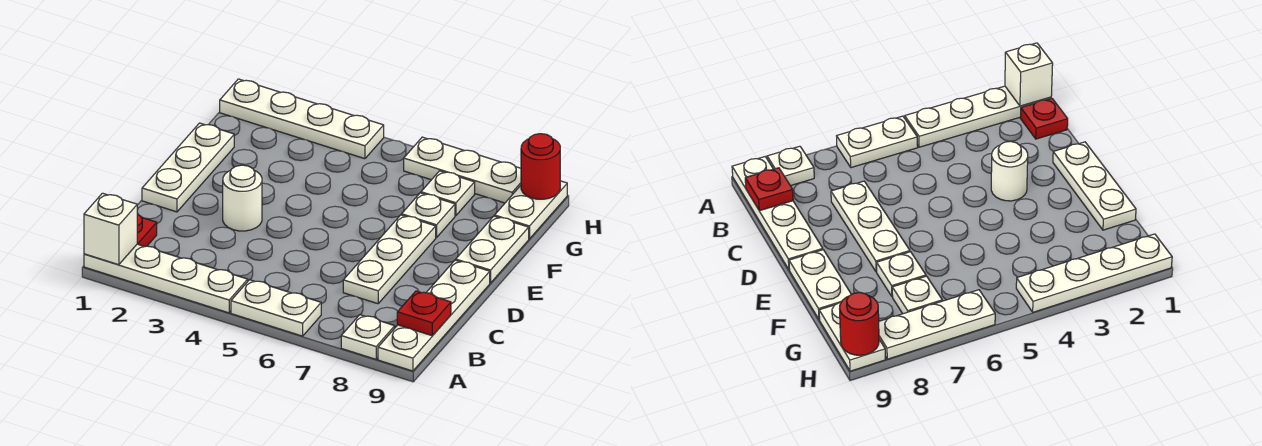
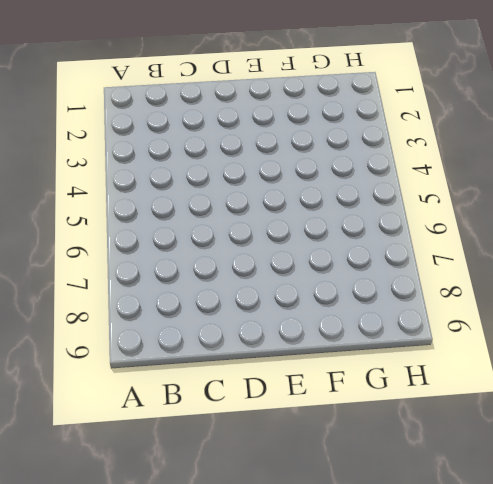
none -> white plate A1:A4 level 1
none -> white plate A5:A6 level 1
none -> white plate A8 level 1

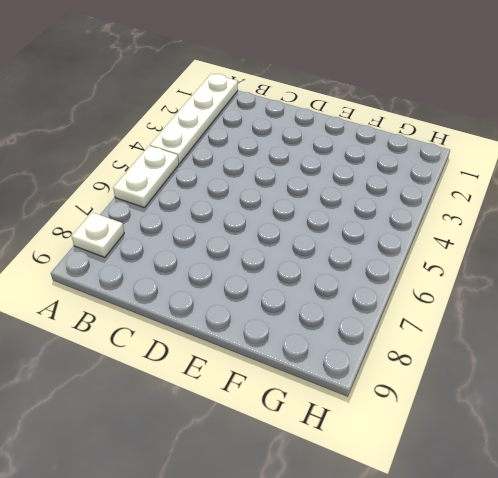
none -> white plate A9:D9 level 1
none -> red plate B1 level 1
none -> white plate C7:E7 level 1

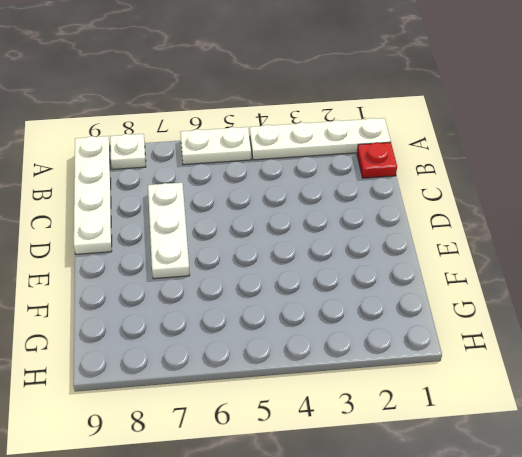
none -> white plate D1:F1 level 1
none -> white round brick D3 level 1
none -> white plate E9:F9 level 1

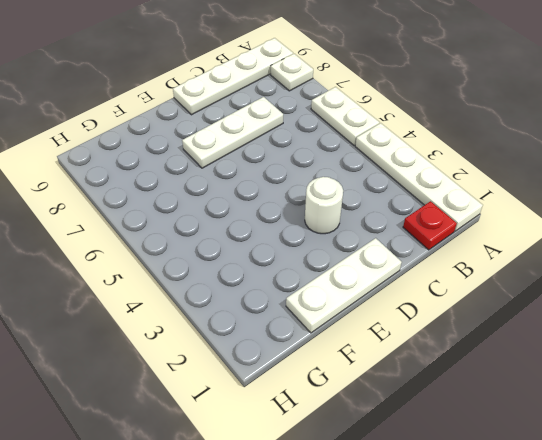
none -> white plate E9:F9 level 1
none -> white plate F7 level 1
none -> white plate G7 level 1

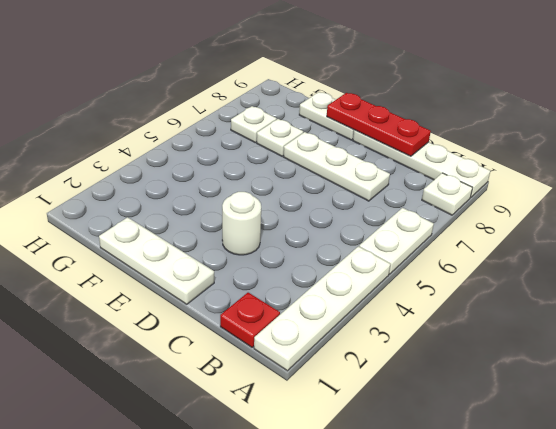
red plate C9:E9 level 2 -> none
none -> white plate G9:H9 level 1
none -> white plate H1:H4 level 1
none -> white plate H6:H8 level 1

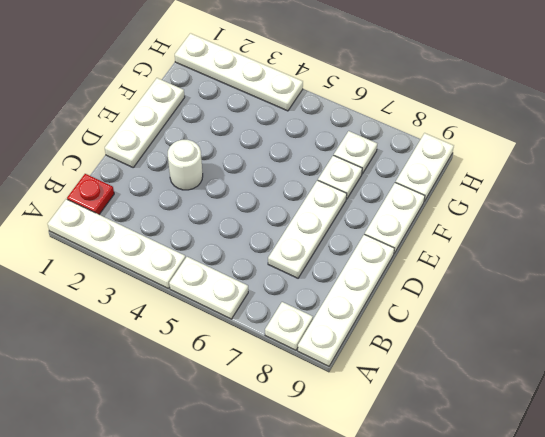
none -> white plate H6:H8 level 1
none -> white brick A1 level 2
none -> red plate B9 level 2

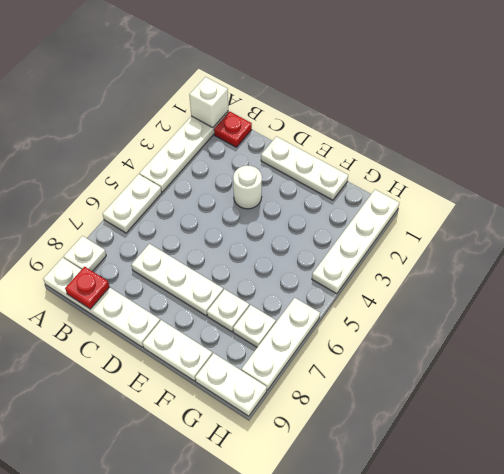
none -> red round brick H9 level 2

